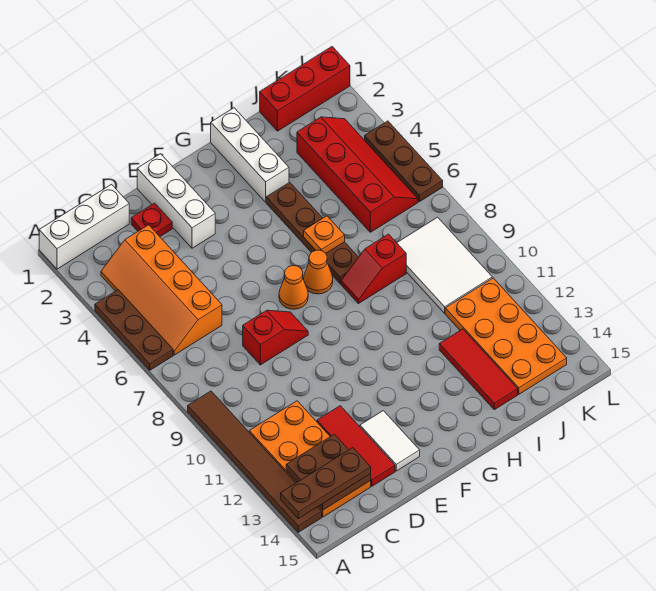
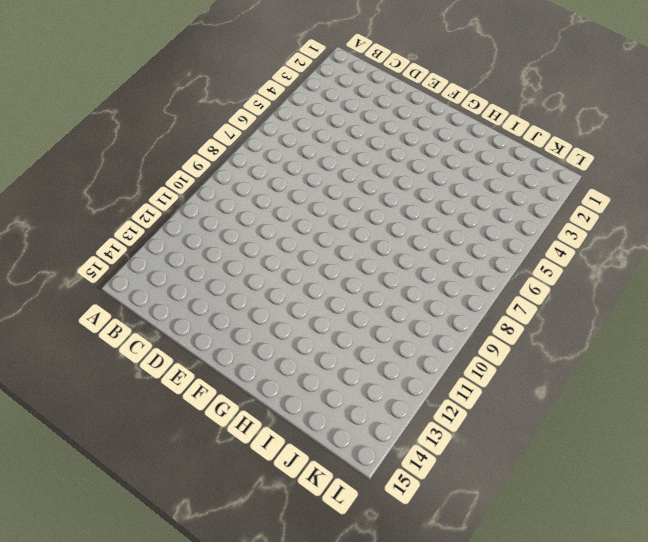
none -> white brick A1:C1 level 1
none -> brown plate A4:A6 level 1
none -> brown tile A9:A14 level 1

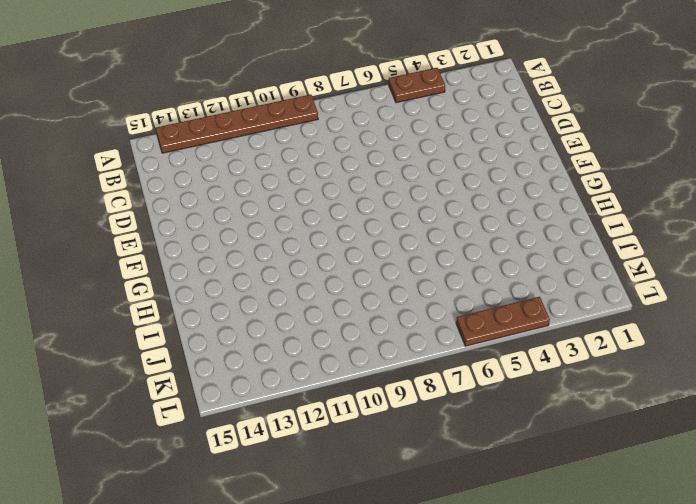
brown plate A4:A5 level 1 -> brown plate A4:A6 level 1
brown plate A9:A14 level 1 -> brown tile A9:A14 level 1
none -> white brick A1:C1 level 1
none -> orange slope B3:C6 level 1 top C
none -> orange plate B11:C14 level 1

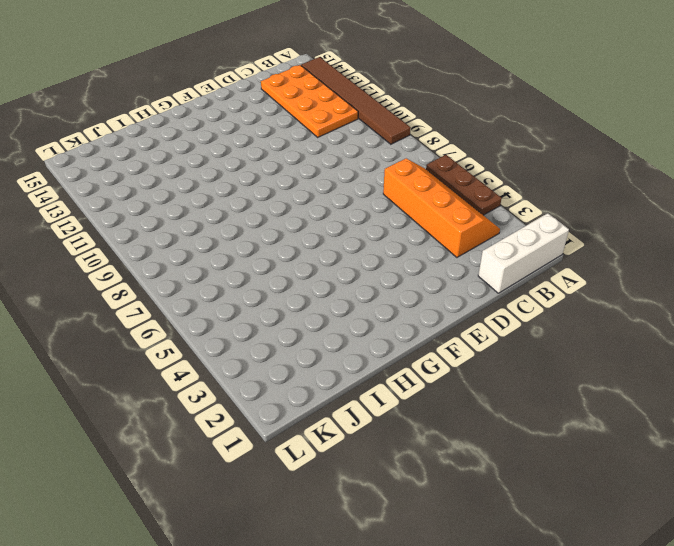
none -> red plate D2 level 1
none -> red slope D8:E8 level 1 top D
none -> red tile D12:D14 level 1

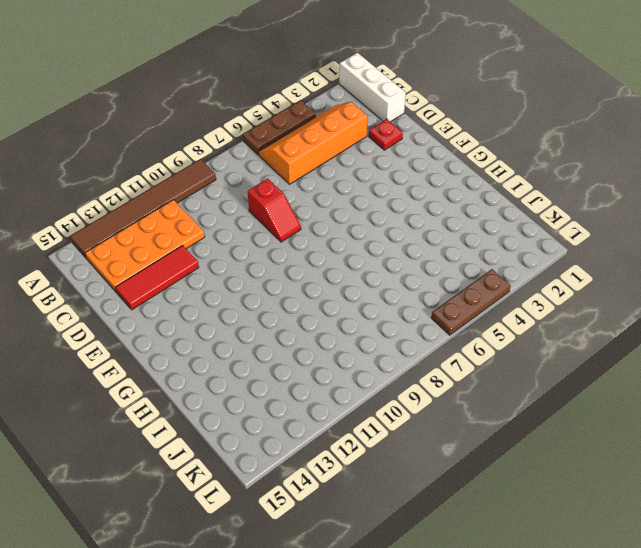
none -> white brick E1:E3 level 1
none -> white tile E13:E14 level 1
none -> orange cone F7 level 1

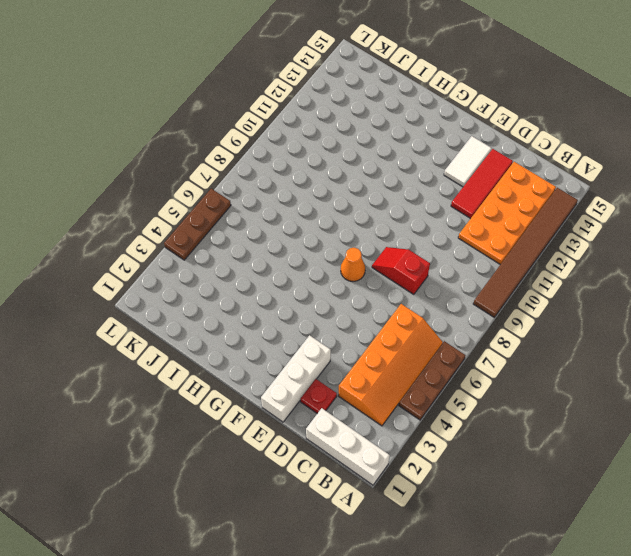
none -> orange cone G7 level 1
none -> white brick H1:H3 level 1
none -> brown plate H4:H7 level 1

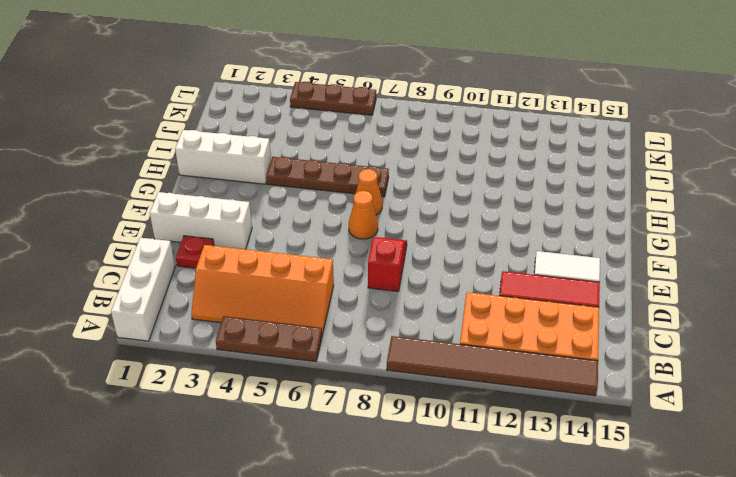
none -> red slope H8:I8 level 1 top I
none -> red tile I12:I14 level 1
none -> red brick J1:L1 level 1

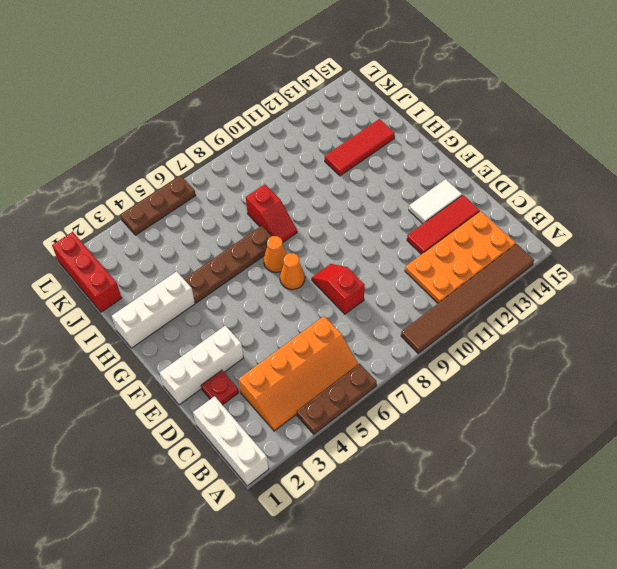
none -> red slope J3:K6 level 1 top J
none -> white tile J8:K10 level 1
none -> orange plate J11:K14 level 1

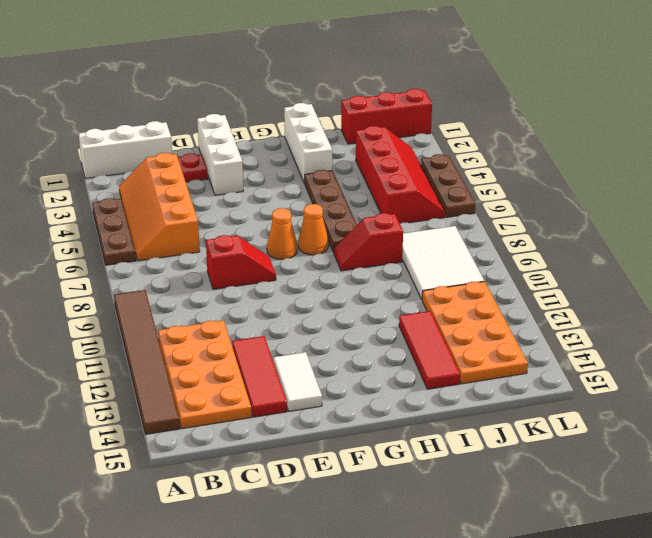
none -> brown plate B13:C14 level 2
none -> orange plate H6 level 2
none -> brown plate A14:C14 level 3

